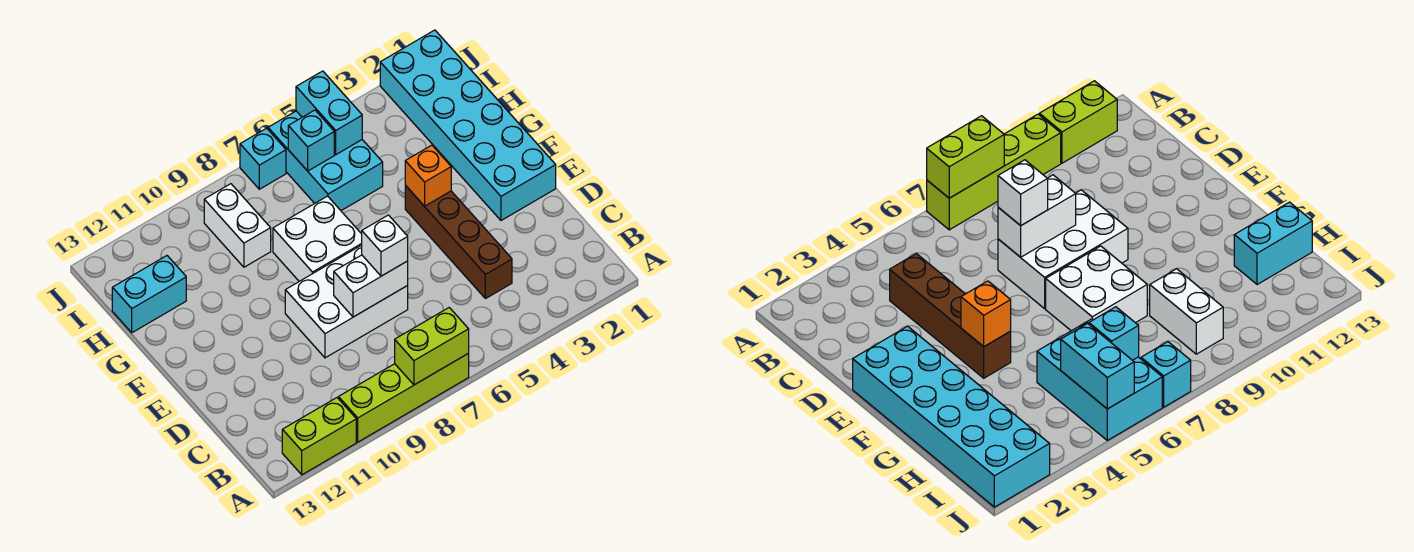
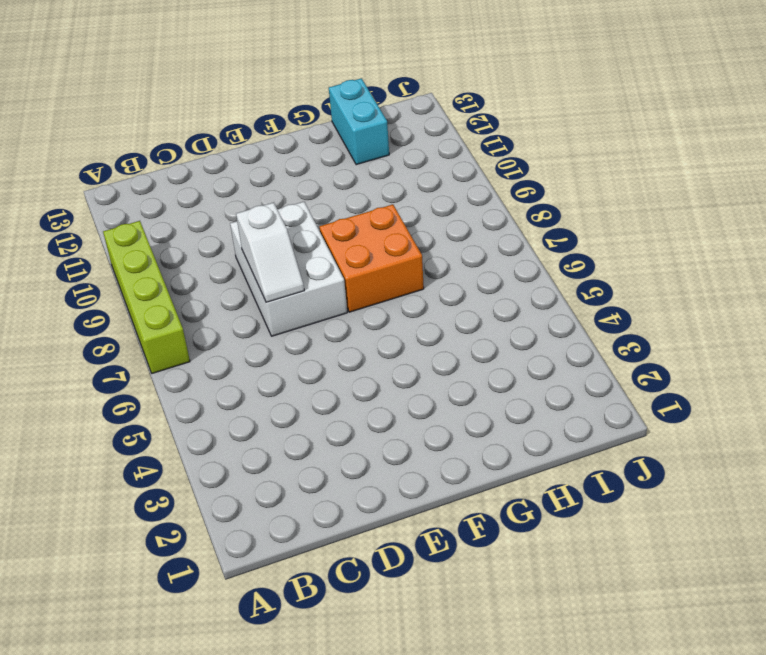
white slope D7:D8 level 2 top 8 -> white brick D7:D8 level 2
orange brick F7:G8 level 1 -> white brick F7:G8 level 1
none -> lime brick A11:A12 level 1
none -> brown brick C4:F4 level 1
none -> cyan brick E1:J2 level 1

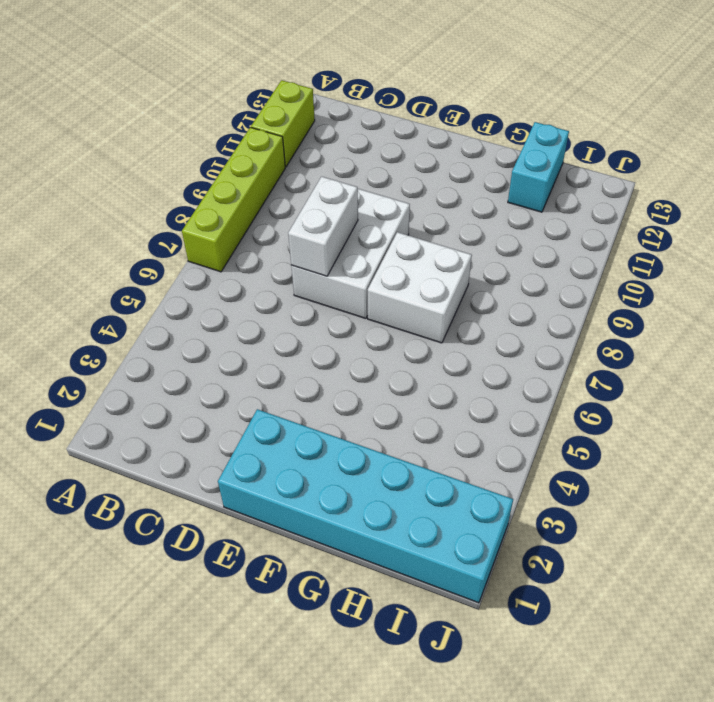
none -> brown brick C4:F4 level 1
none -> cyan brick H5:J6 level 1
none -> white brick H9:I9 level 1

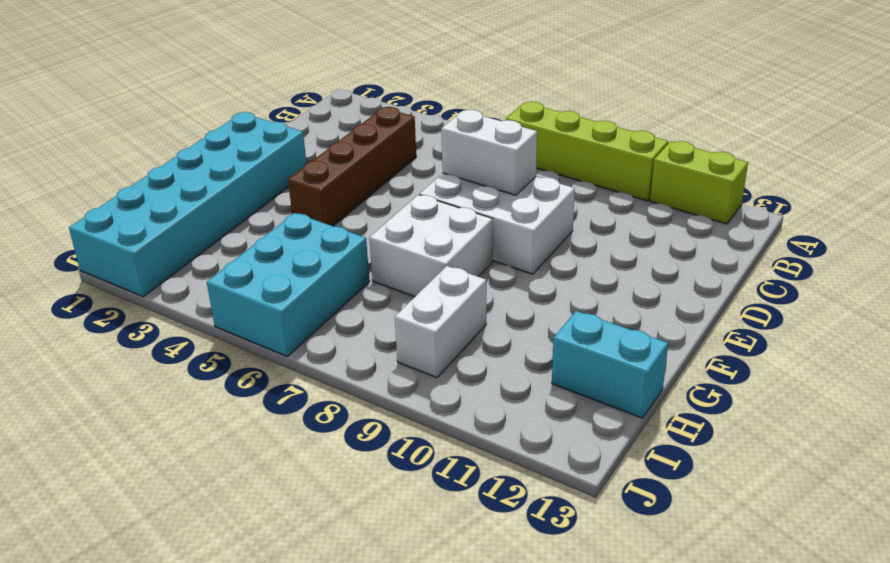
none -> cyan brick J7 level 1
none -> lime brick A7:A8 level 2
none -> orange brick F4 level 2

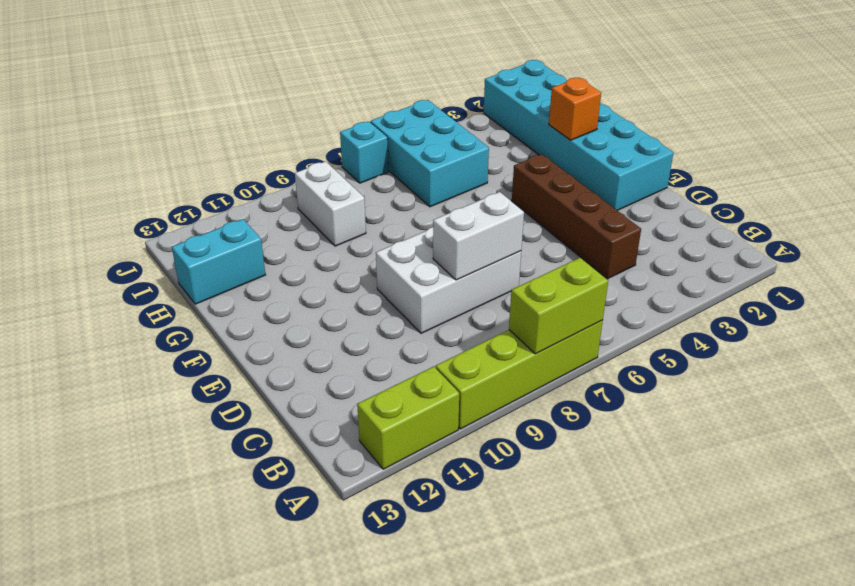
orange brick G2 level 2 -> orange brick F4 level 2
none -> white brick F7:G8 level 1
none -> cyan brick I5:J5 level 2
none -> cyan brick I6 level 2

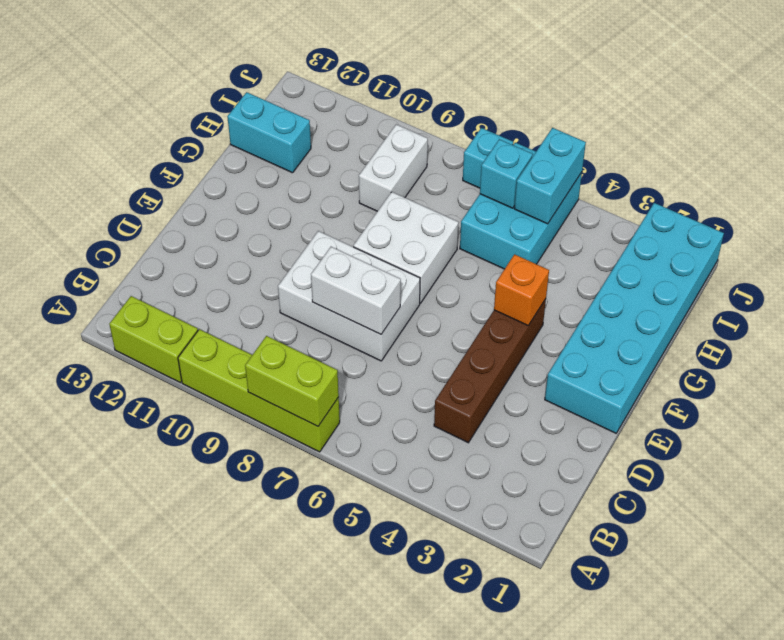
none -> white brick D7 level 3

